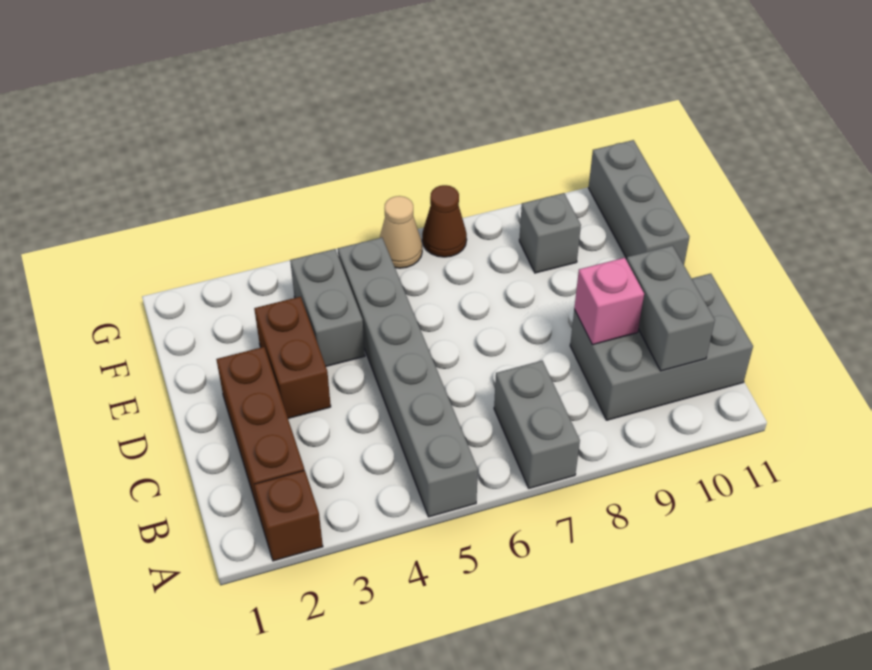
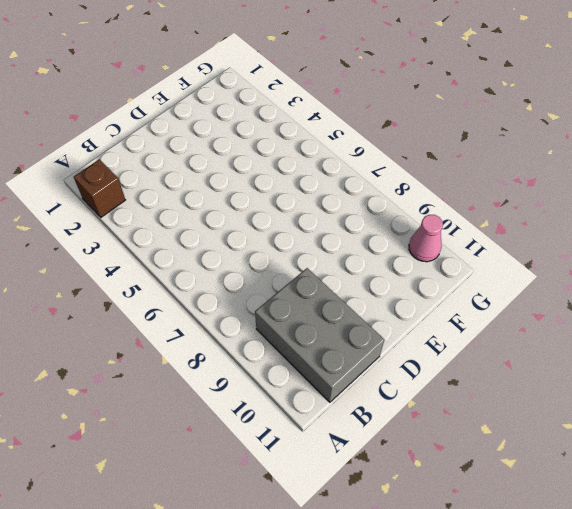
pink cone G10 level 1 -> none
none -> grey brick A5:F5 level 1
none -> grey brick A7:B7 level 1
none -> brown brick B2:D2 level 1

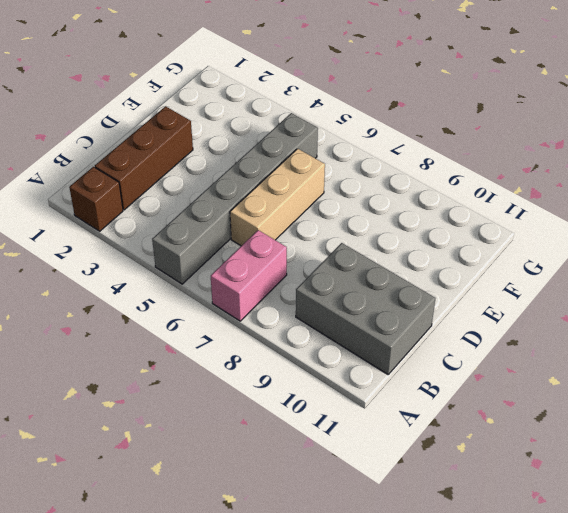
pink brick A7:B7 level 1 -> grey brick A7:B7 level 1
tan brick C6:E6 level 1 -> none
none -> brown brick D3:E3 level 1
none -> grey brick E4:F4 level 1
none -> grey brick E11:G11 level 1

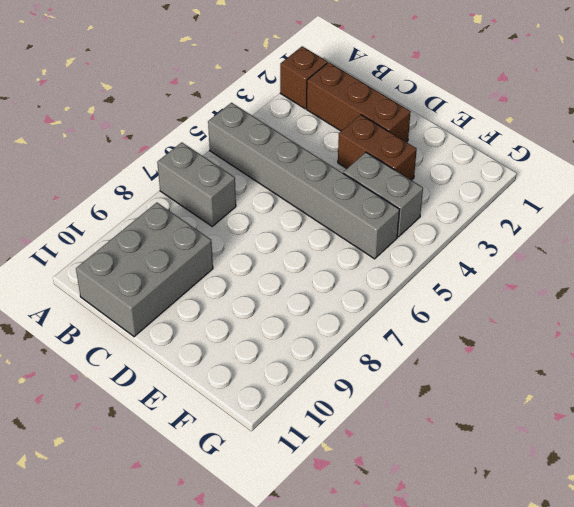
none -> grey brick E11:G11 level 1
none -> grey brick F9 level 1
none -> tan cone G6 level 1

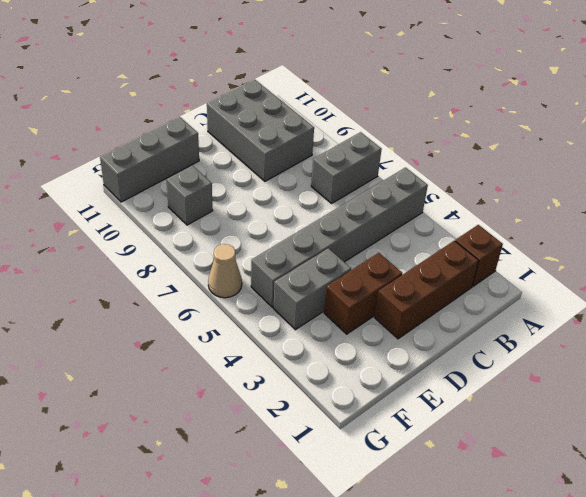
none -> brown cone G7 level 1
none -> grey brick B10:C10 level 2
none -> pink brick C9 level 2

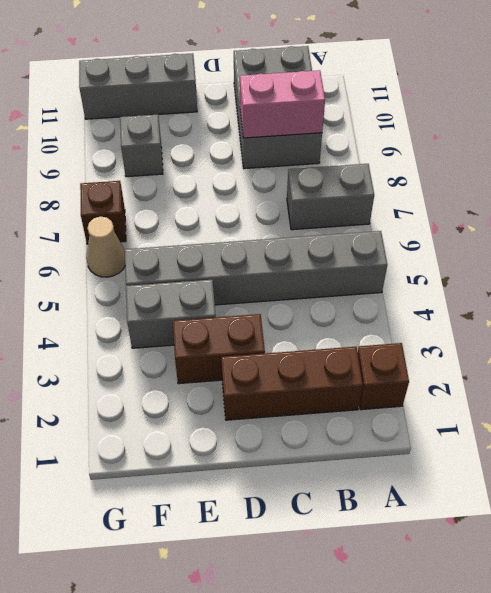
pink brick B9:C9 level 2 -> pink brick C9 level 2
brown brick G7 level 1 -> brown cone G7 level 1
none -> grey brick B10:C10 level 2

